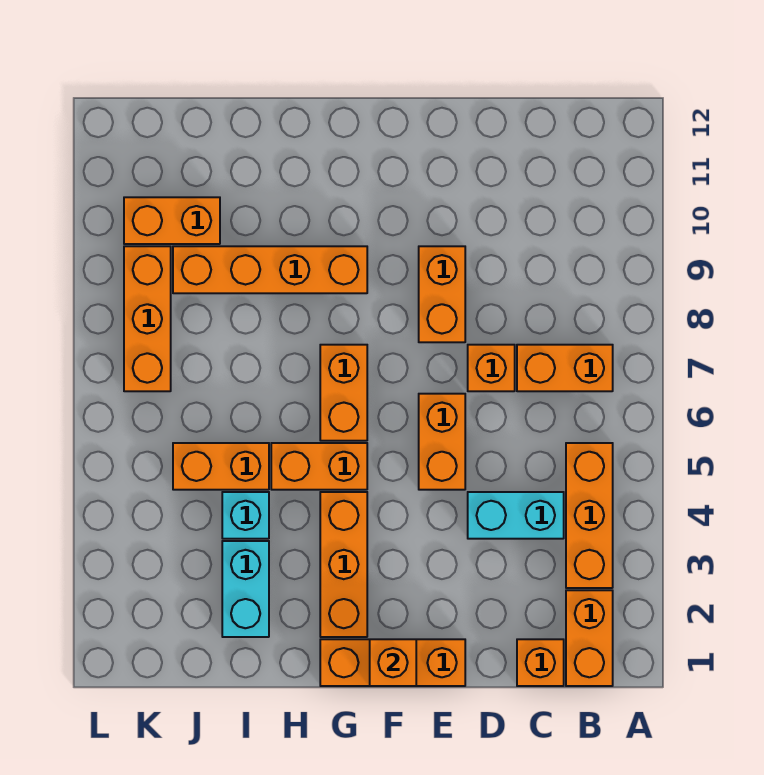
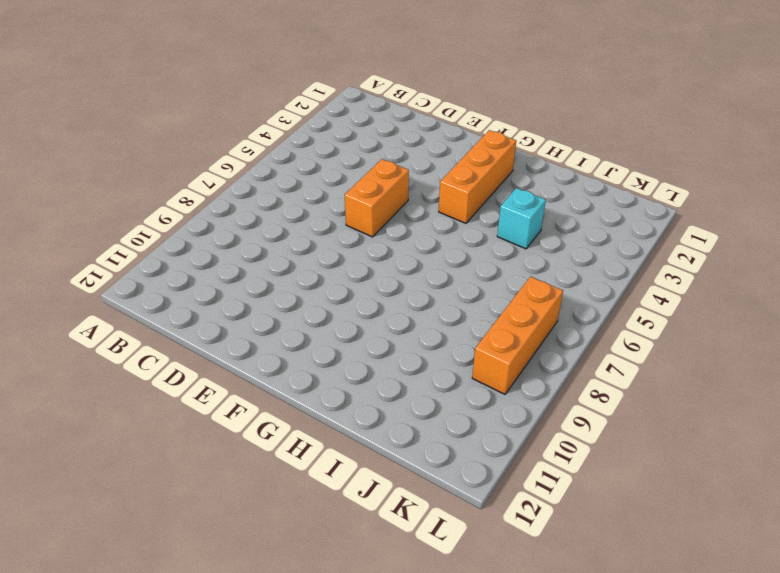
none -> orange brick B1:B2 level 1
none -> orange brick B3:B5 level 1
none -> orange brick B7:C7 level 1

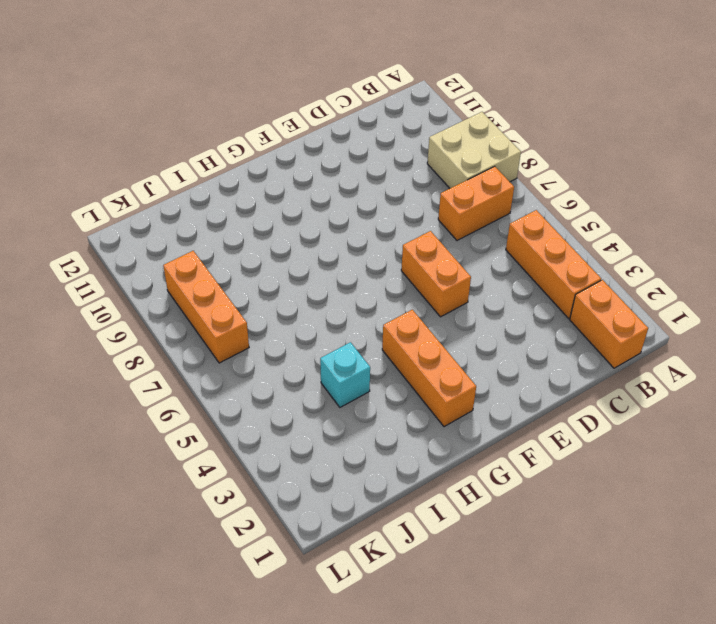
tan brick A8:B9 level 1 -> none
none -> orange brick C1 level 1
none -> cyan brick C4:D4 level 1
none -> orange brick D7 level 1

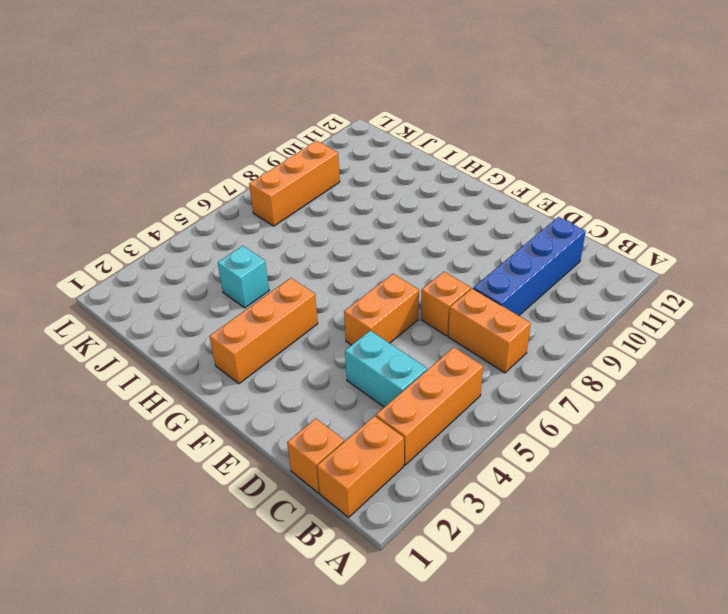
blue brick C8:C11 level 1 -> none
none -> orange brick E1:G1 level 1
none -> orange brick E8:E9 level 1
none -> orange brick G5:H5 level 1

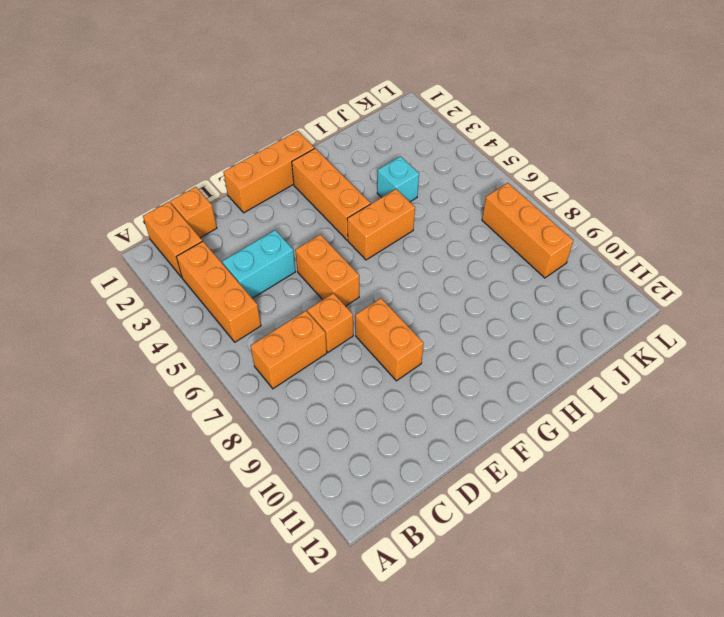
none -> orange brick G6:G7 level 1
none -> orange brick G9:J9 level 1
none -> cyan brick I2:I3 level 1

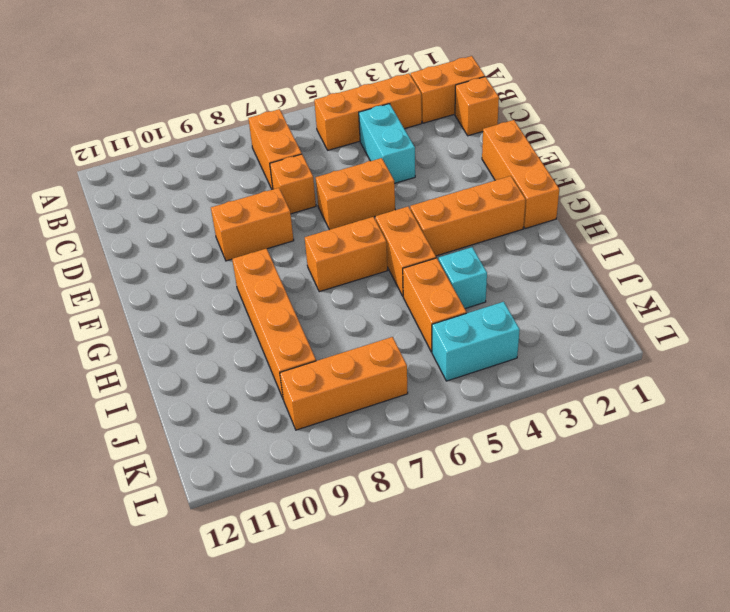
cyan brick K4:K5 level 1 -> cyan brick I2:I3 level 1
none -> orange brick J10:K10 level 1
none -> orange brick F1 level 2

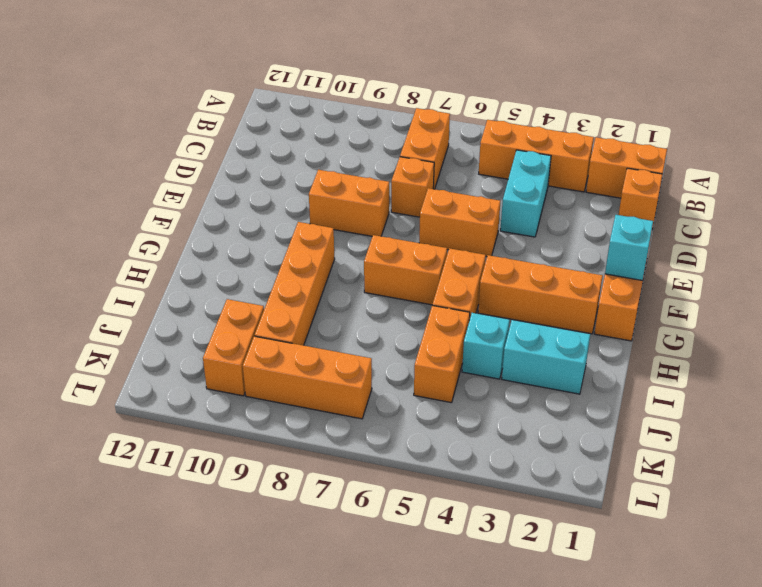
cyan brick F1 level 2 -> orange brick F1 level 2

